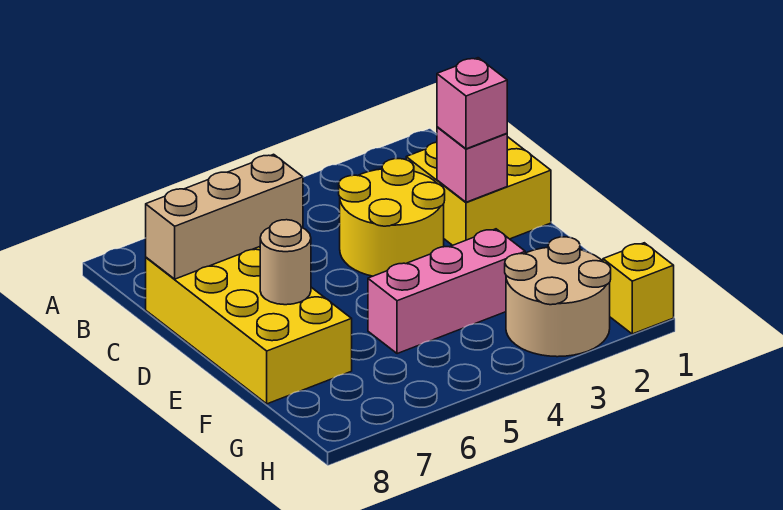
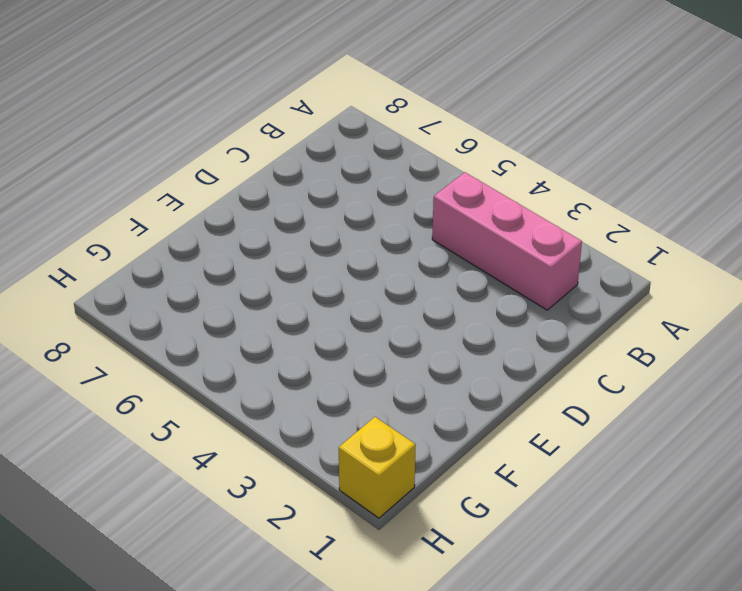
pink brick B2:B4 level 1 -> pink brick F3:F5 level 1
none -> yellow brick C1:D2 level 1
none -> yellow round brick C3:D4 level 1

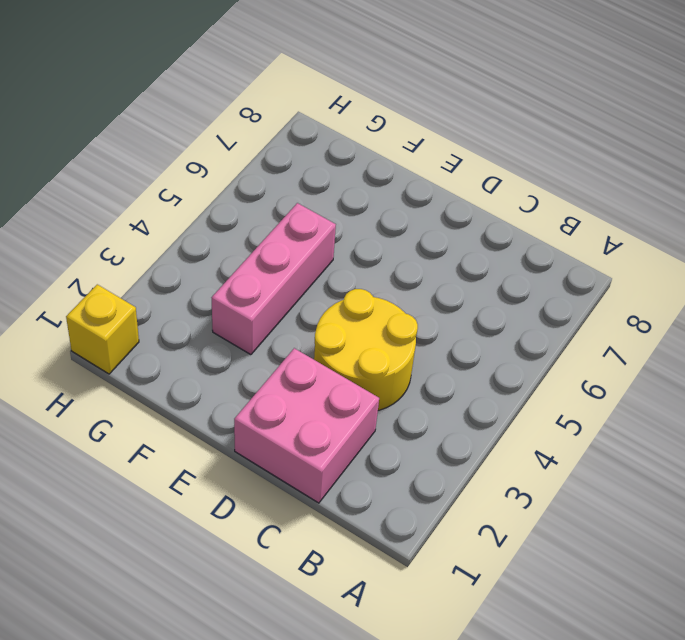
pink brick C1:D2 level 1 -> yellow brick C1:D2 level 1
none -> yellow brick C7:F8 level 1
none -> tan round brick G2:H3 level 1

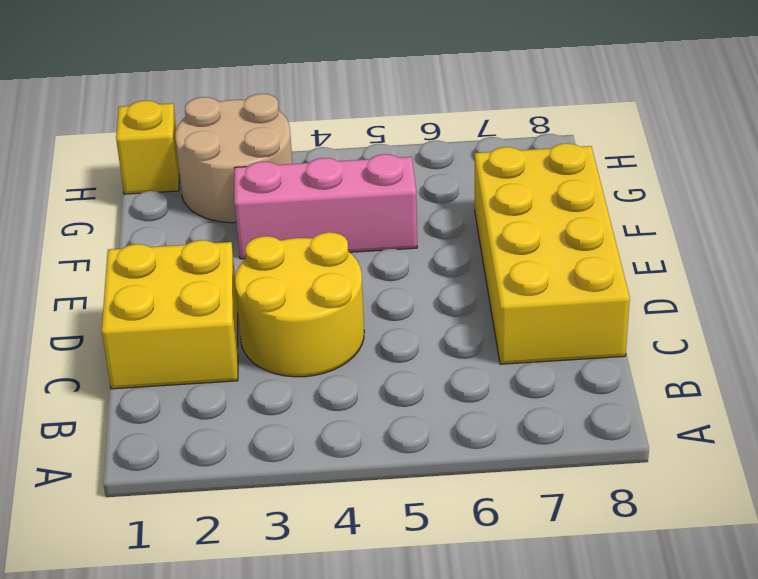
none -> tan brick C6:C8 level 2
none -> pink brick D2 level 2

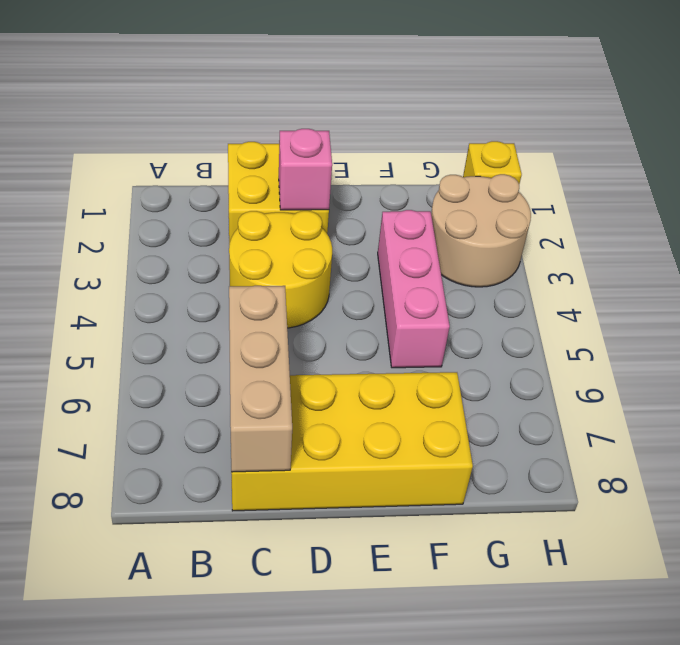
none -> tan round brick E7 level 2
none -> pink brick D2 level 3

